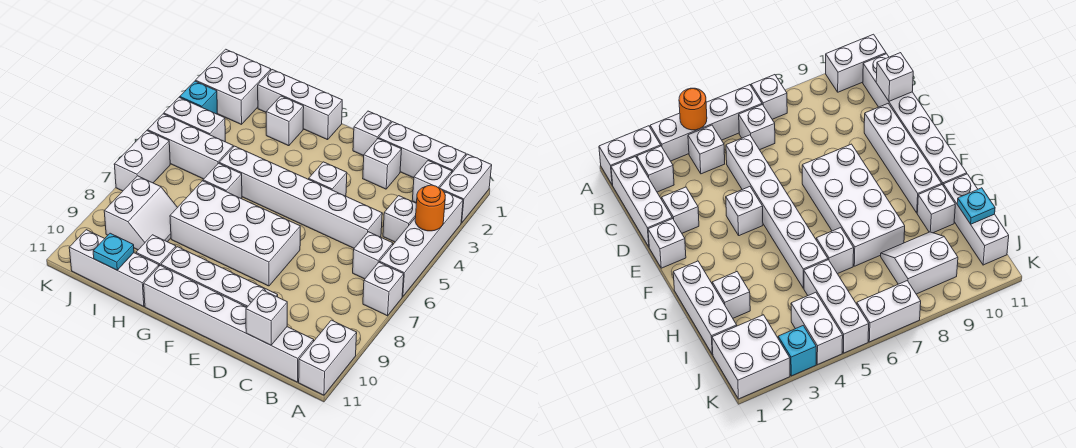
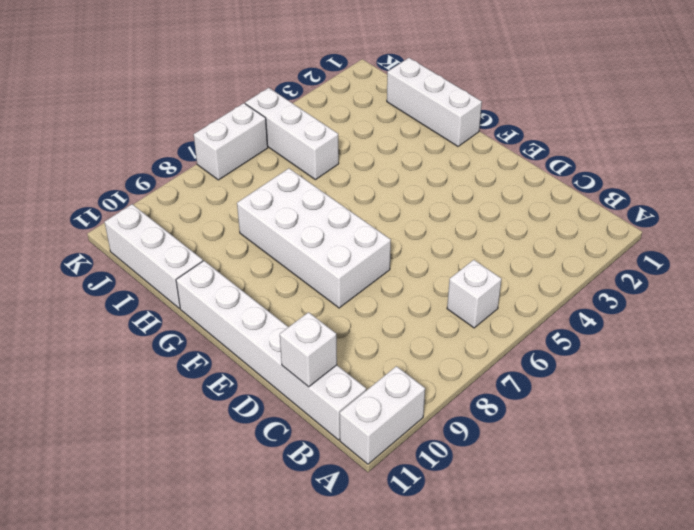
none -> white brick A1:A2 level 1
none -> white brick A3:A6 level 1
none -> white brick A7 level 1

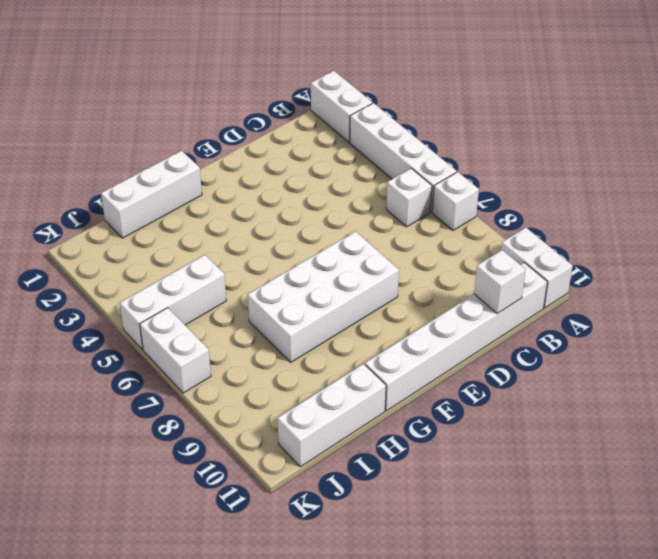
none -> white brick B1:D1 level 1
none -> white brick B2 level 1
none -> white brick B4 level 1

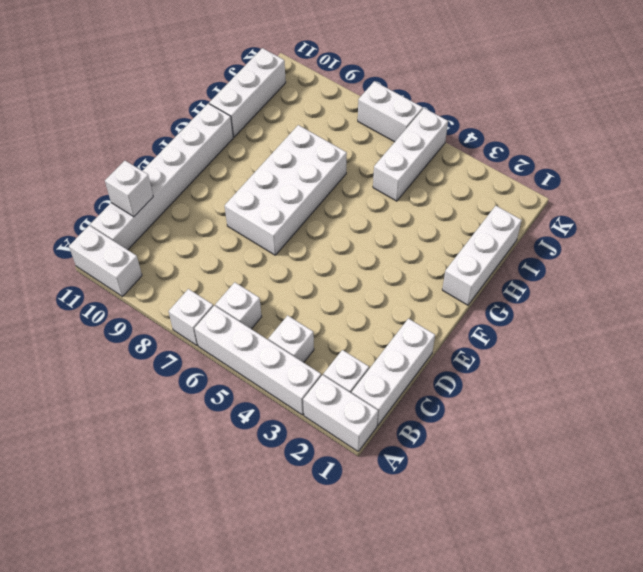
none -> white brick C5:H5 level 1
none -> white brick D2 level 1
none -> white brick D10:G10 level 1

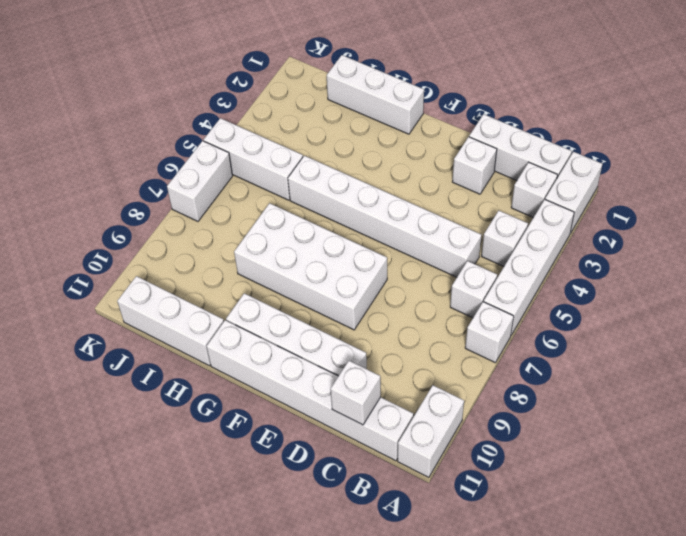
none -> white brick E1 level 1
none -> white brick E4 level 1
none -> white brick H2 level 1

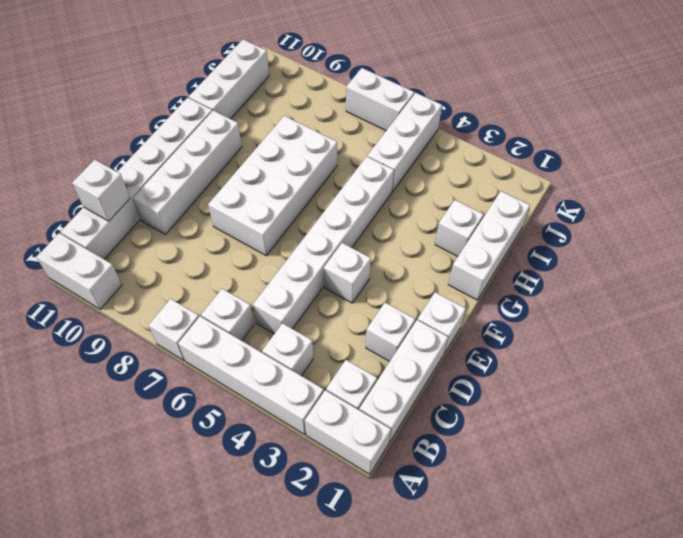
none -> white brick H6 level 1
none -> white brick H10 level 1
none -> white slope I8:J9 level 1 top J

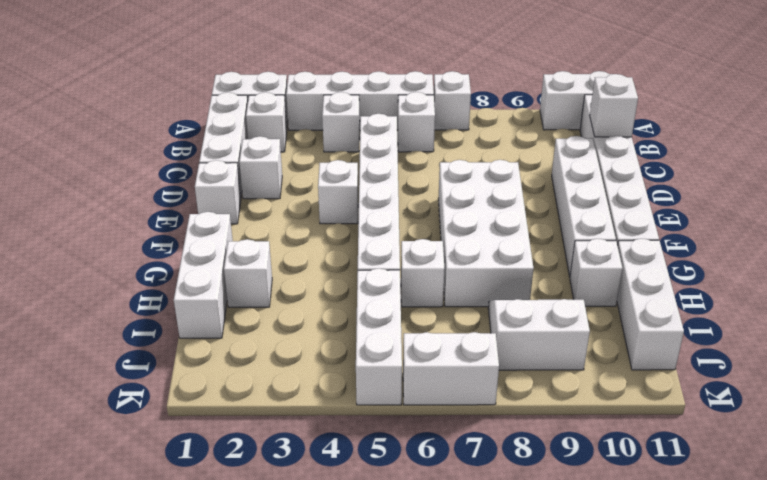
none -> white brick J1:K2 level 1
none -> white brick J4:K4 level 1
none -> cyan brick K3 level 1

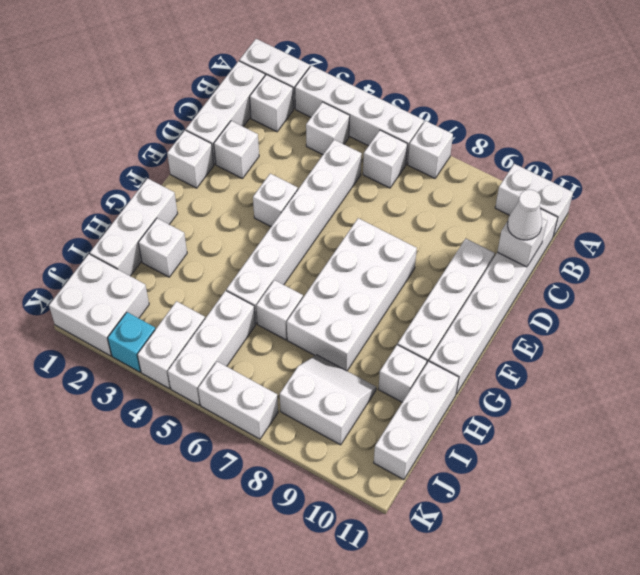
white cone C11 level 3 -> none
none -> orange round brick A4 level 2
none -> cyan plate I11 level 2

